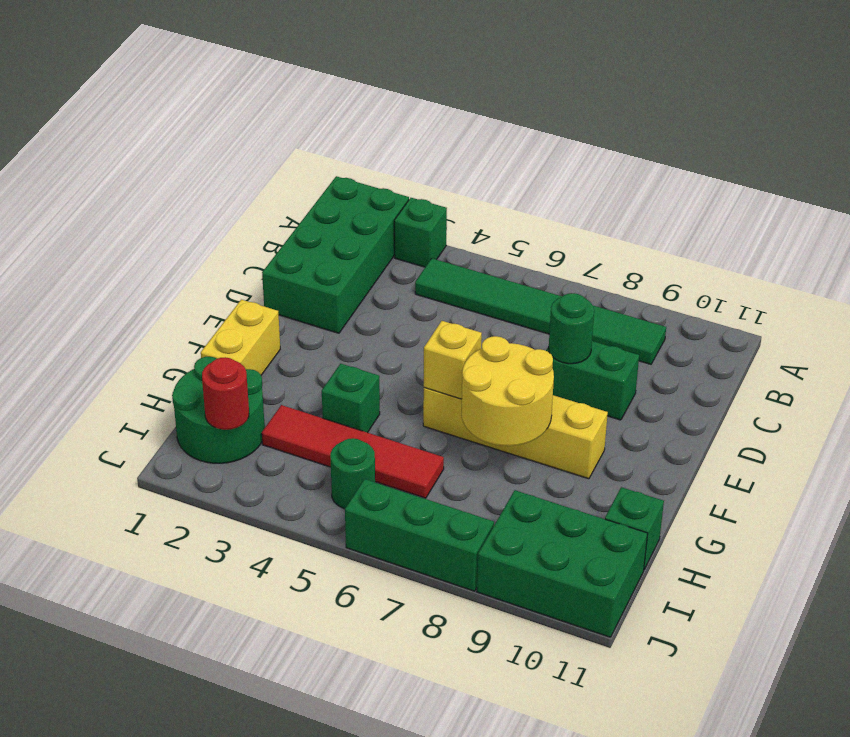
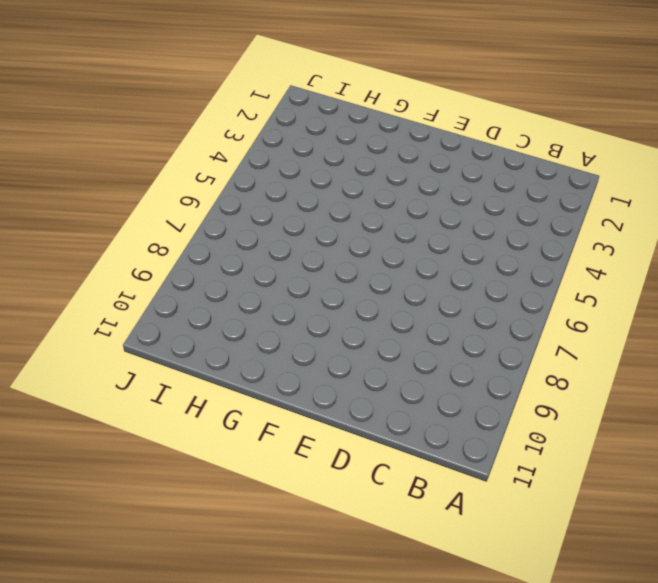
none -> green brick A1:D2 level 1
none -> green brick A3 level 1
none -> green tile B4:B9 level 1

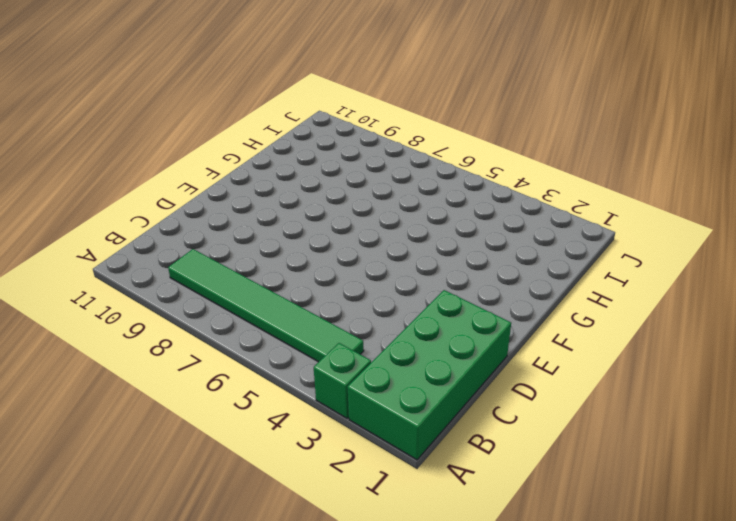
none -> green brick D8:D9 level 1
none -> yellow brick F1:G1 level 1
none -> yellow brick F6:F9 level 1

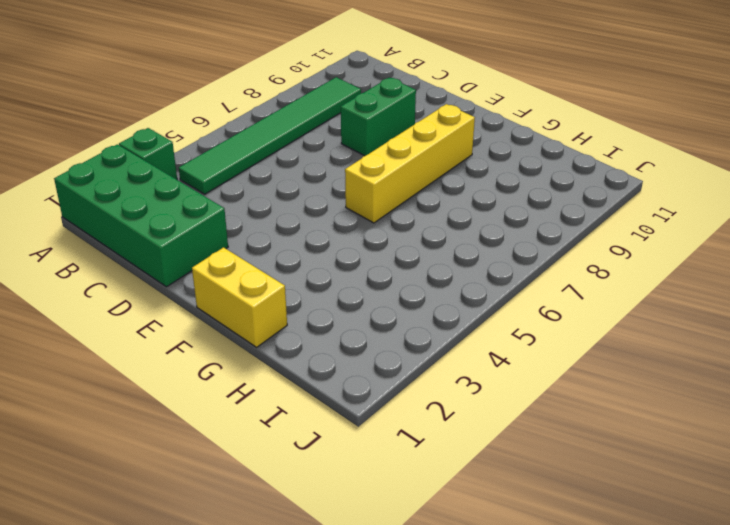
none -> green brick G4 level 1
none -> green round brick H1:I2 level 1
none -> red tile H3:H6 level 1

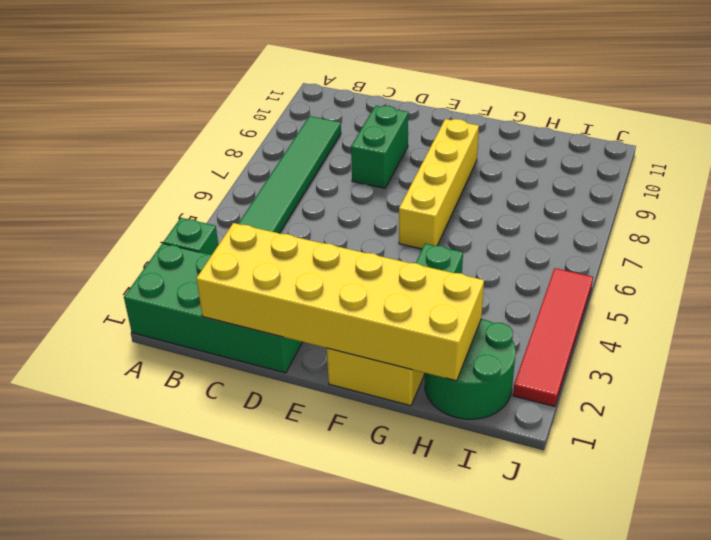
yellow brick C1:H2 level 2 -> none
red tile J2:J5 level 1 -> red tile H3:H6 level 1
none -> green brick H11 level 1
none -> green round brick I5 level 1
none -> green brick I9:J11 level 1

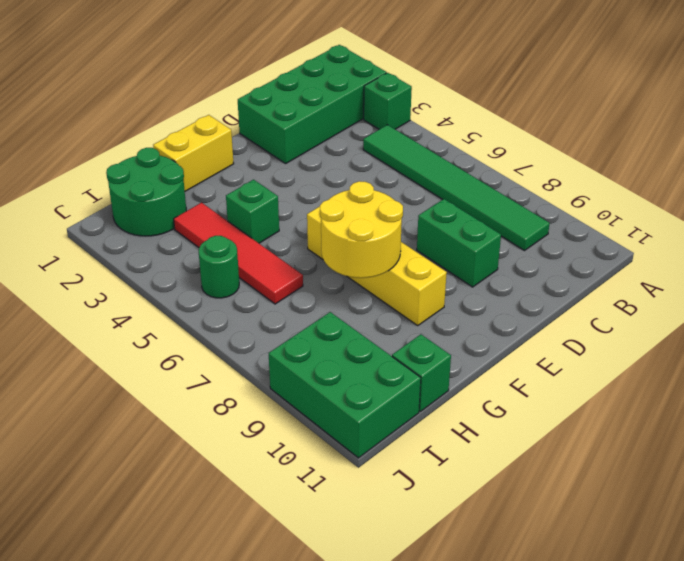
none -> green brick J6:J8 level 1
none -> green round brick D8 level 2
none -> yellow brick F6 level 2

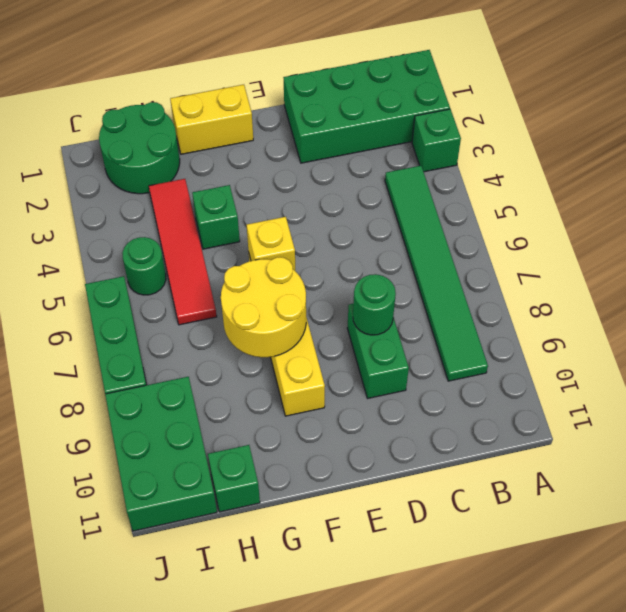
none -> red round brick I2 level 2

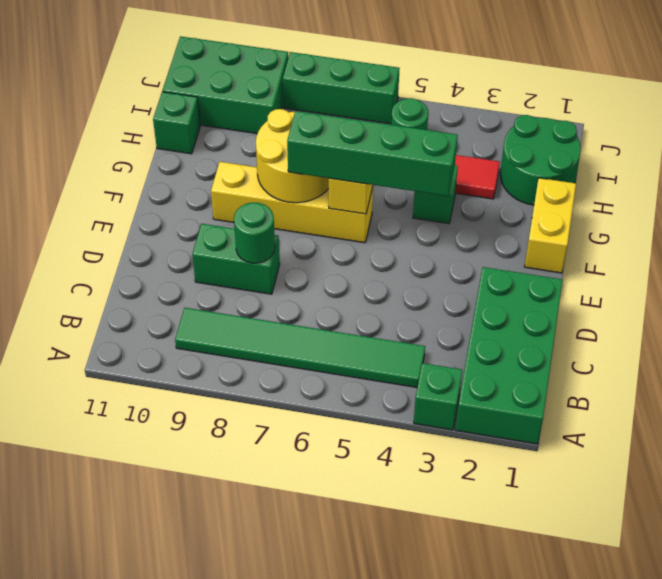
green brick F4:F7 level 3 -> none
none -> red round brick I2 level 2

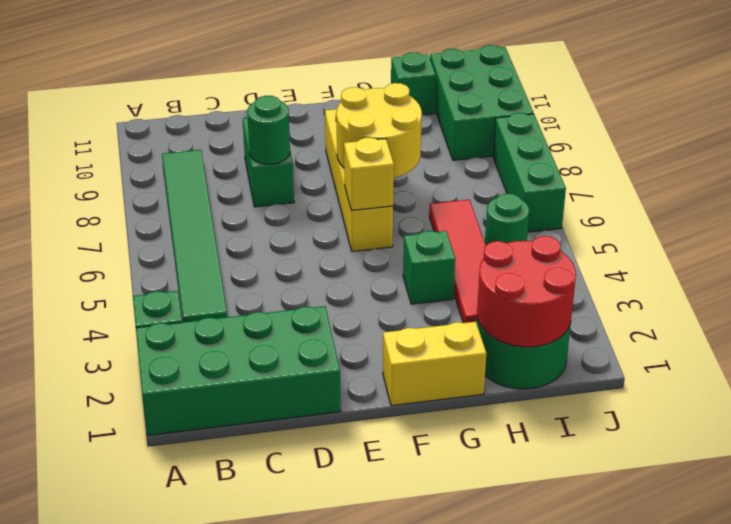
red round brick H1:I2 level 2 -> red round brick I2 level 2

